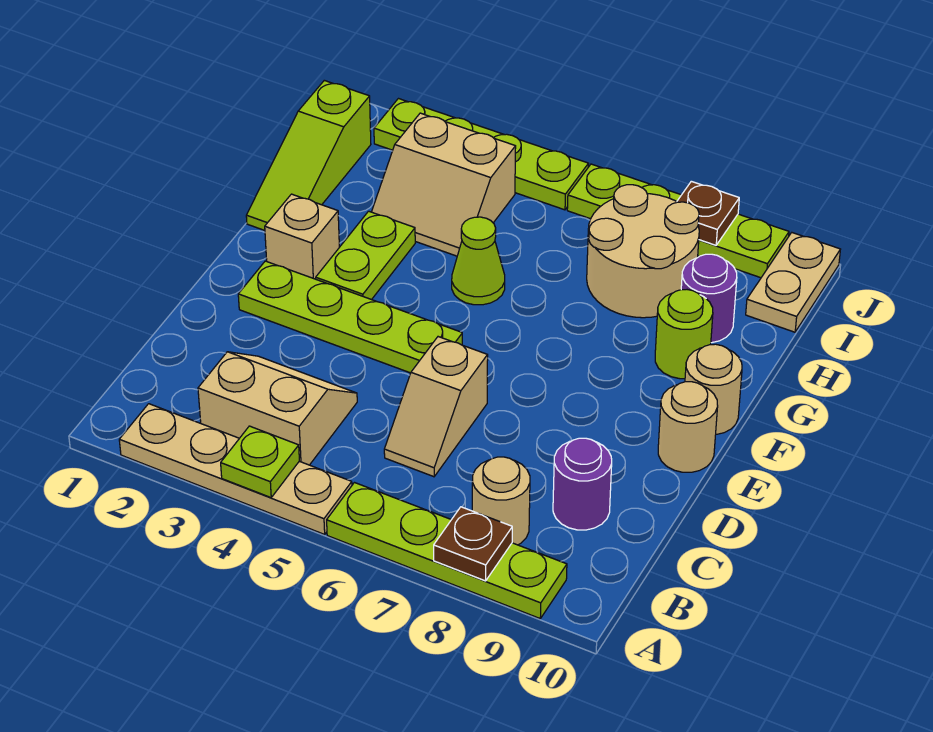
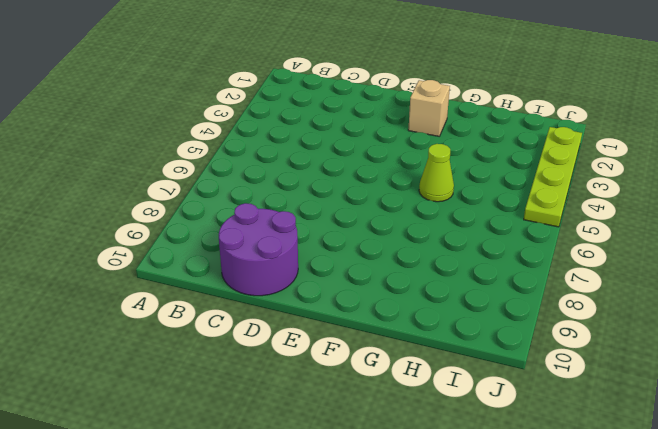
purple round brick C9:D10 level 1 -> purple round brick C9 level 1
none -> tan plate A2:A5 level 1
none -> lime plate A6:A9 level 1
none -> tan slope B3:C4 level 1 top B

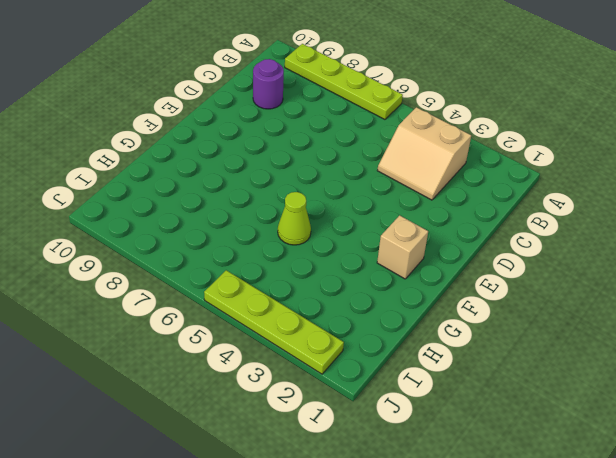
none -> tan plate A2:A5 level 1
none -> tan round brick B8 level 1
none -> tan slope C6:D6 level 1 top D

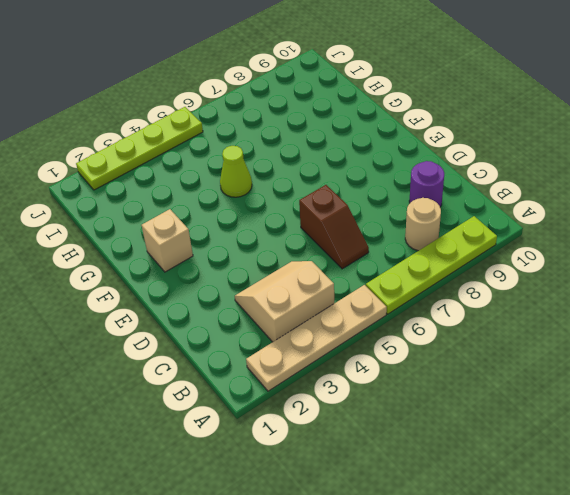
brown slope C6:D6 level 1 top D -> tan slope C6:D6 level 1 top D
none -> lime plate E2:E5 level 1
none -> tan round brick E10 level 1
none -> lime plate F3:G3 level 1

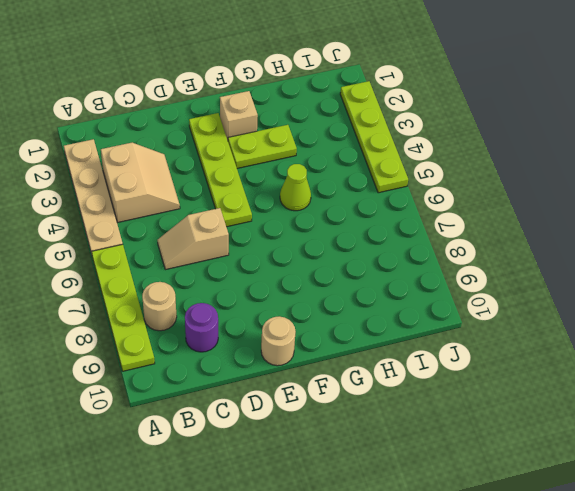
none -> tan round brick F10 level 1
none -> lime slope G1:I1 level 1 top I
none -> lime round brick G9 level 1

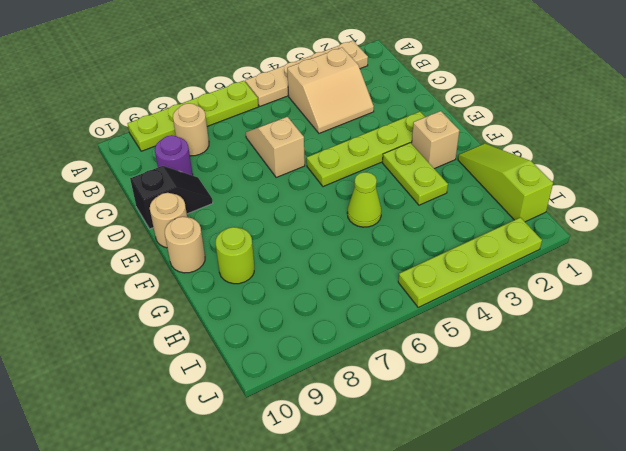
black slope D9:D10 level 1 top 10 -> none
none -> tan slope H3:I4 level 1 top I
none -> tan round brick H7:I8 level 1
none -> purple round brick H9 level 1

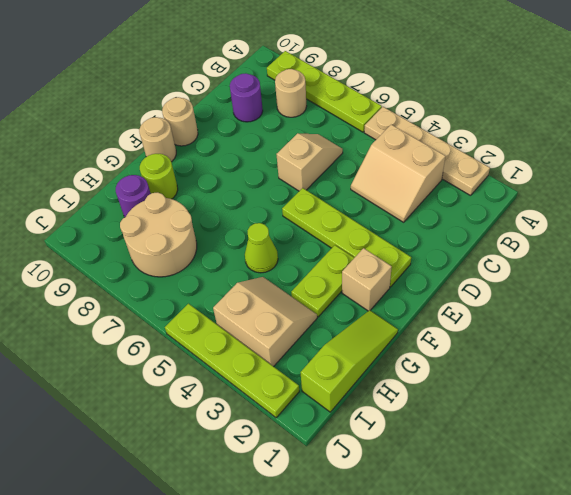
none -> tan plate I10:J10 level 1
none -> lime plate J6:J9 level 1
none -> lime plate A4 level 2

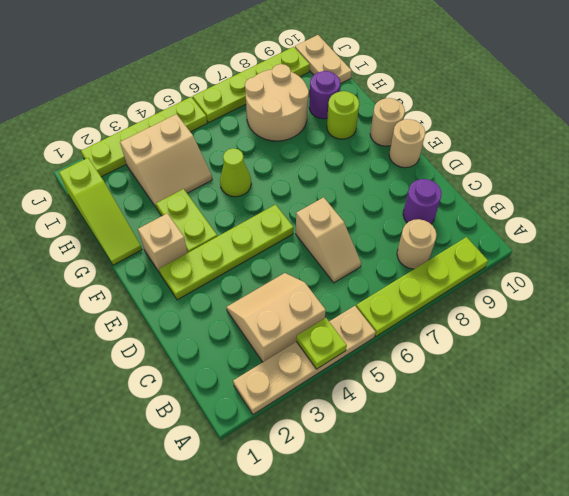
none -> brown plate A8 level 2
none -> brown plate J8 level 2

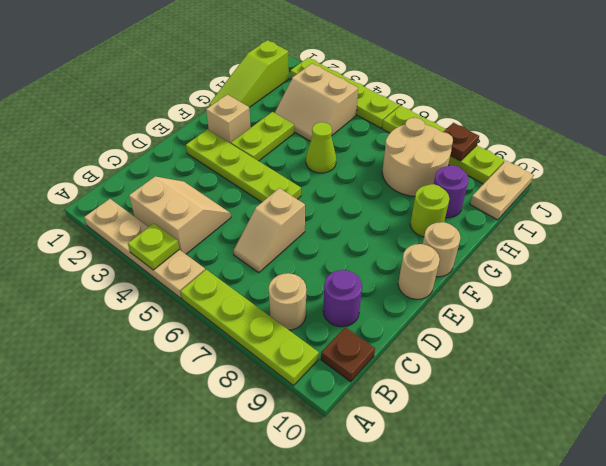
brown plate B10 level 1 -> brown plate A8 level 2

